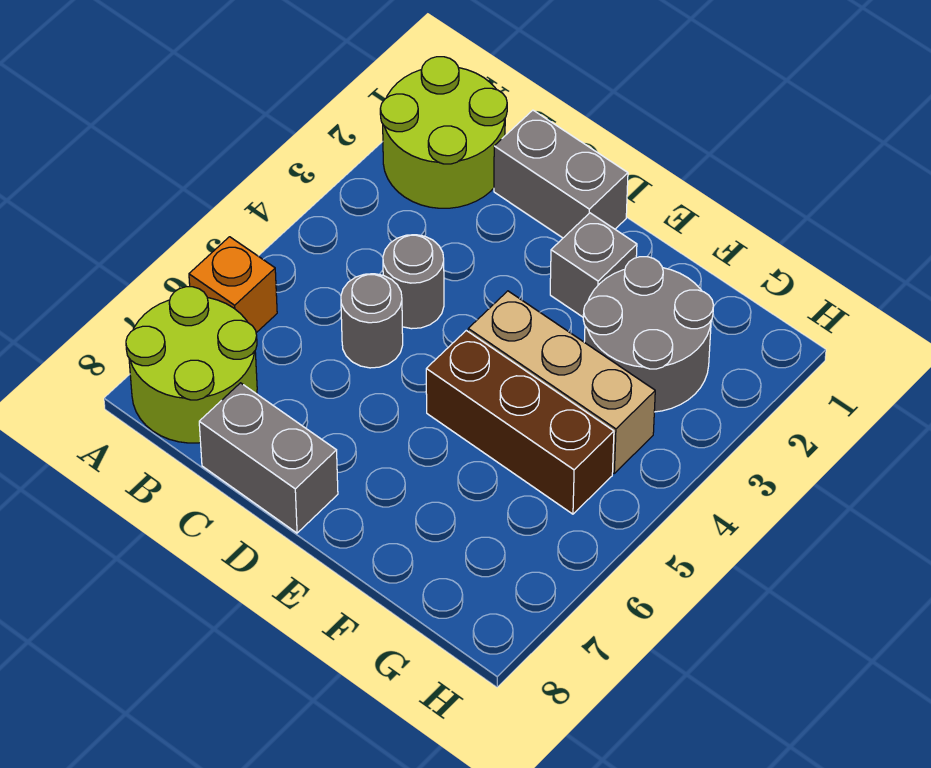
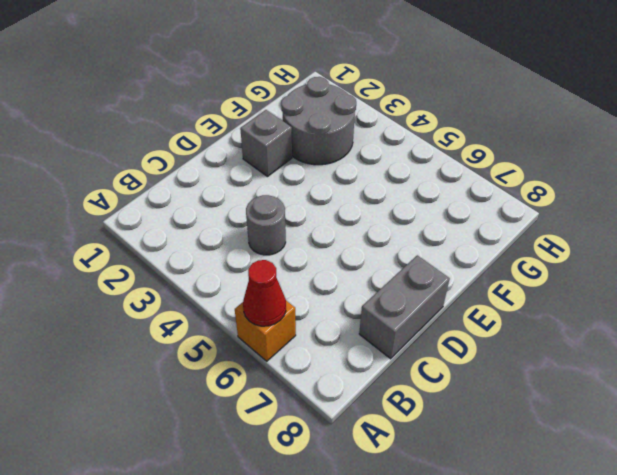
red cone A6 level 2 -> none
none -> lime round brick A1:B2 level 1
none -> lime round brick A7:B8 level 1

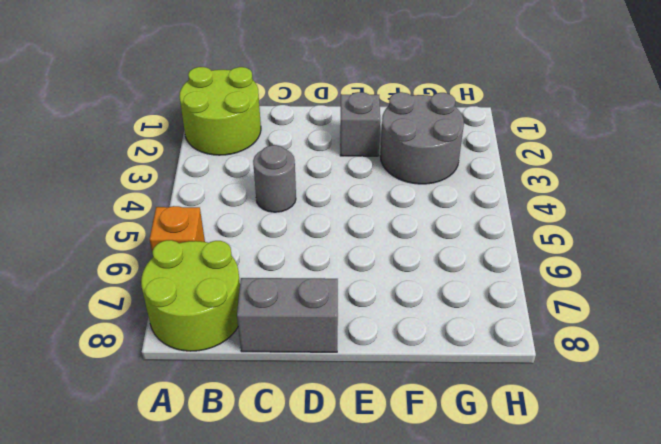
none -> grey brick C1:D1 level 1
none -> grey round brick C5 level 1

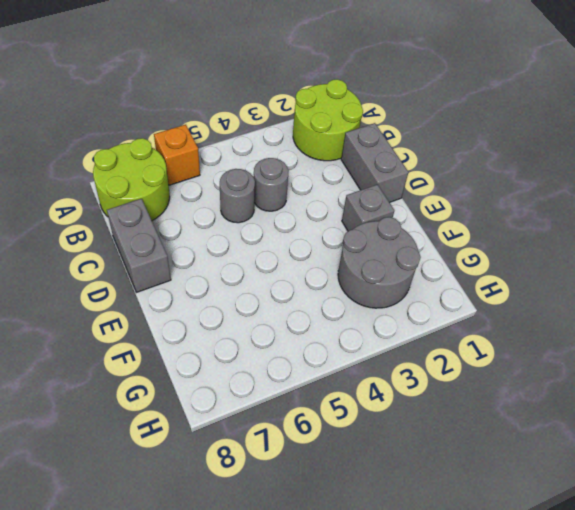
none -> tan brick E4:G4 level 1
none -> brown brick E5:G5 level 1

